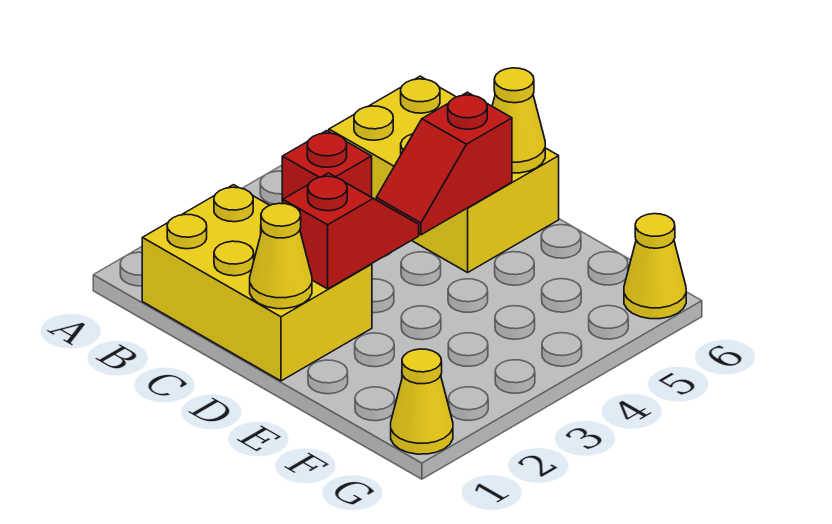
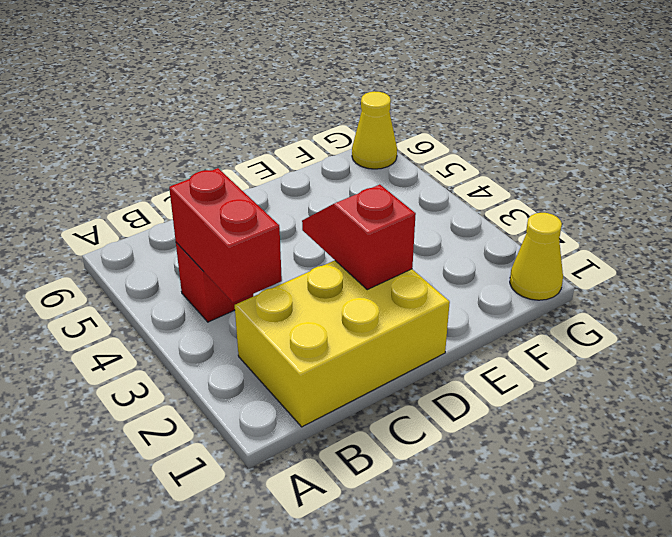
red brick B3:B4 level 2 -> none
none -> yellow brick B5:D6 level 1
none -> yellow cone D1 level 2

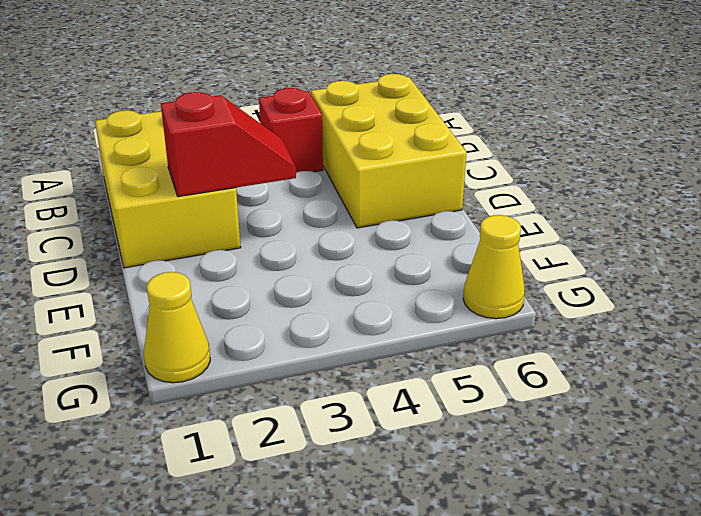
none -> yellow cone D1 level 2
none -> red slope D4:D5 level 2 top 5

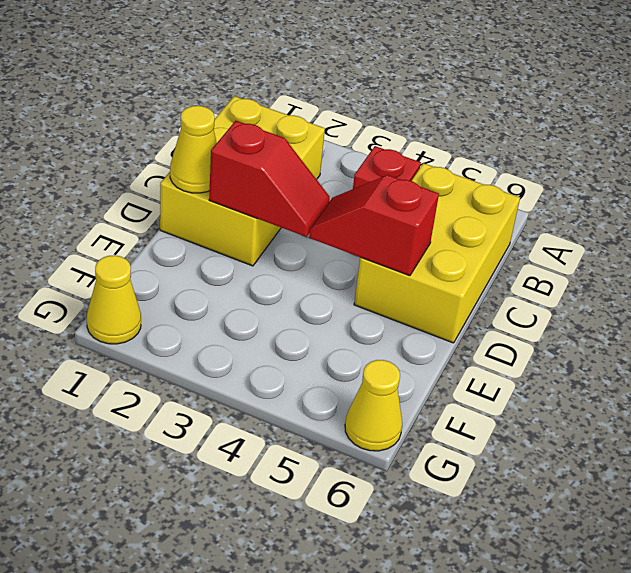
none -> yellow cone D6 level 2

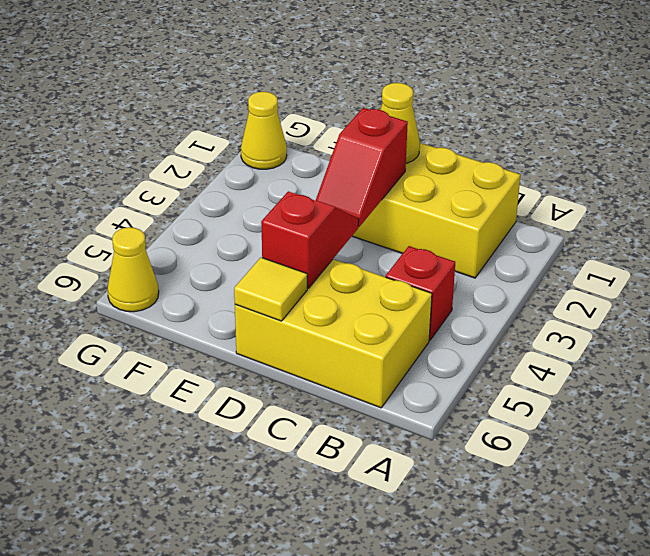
yellow tile D6 level 2 -> yellow cone D6 level 2

